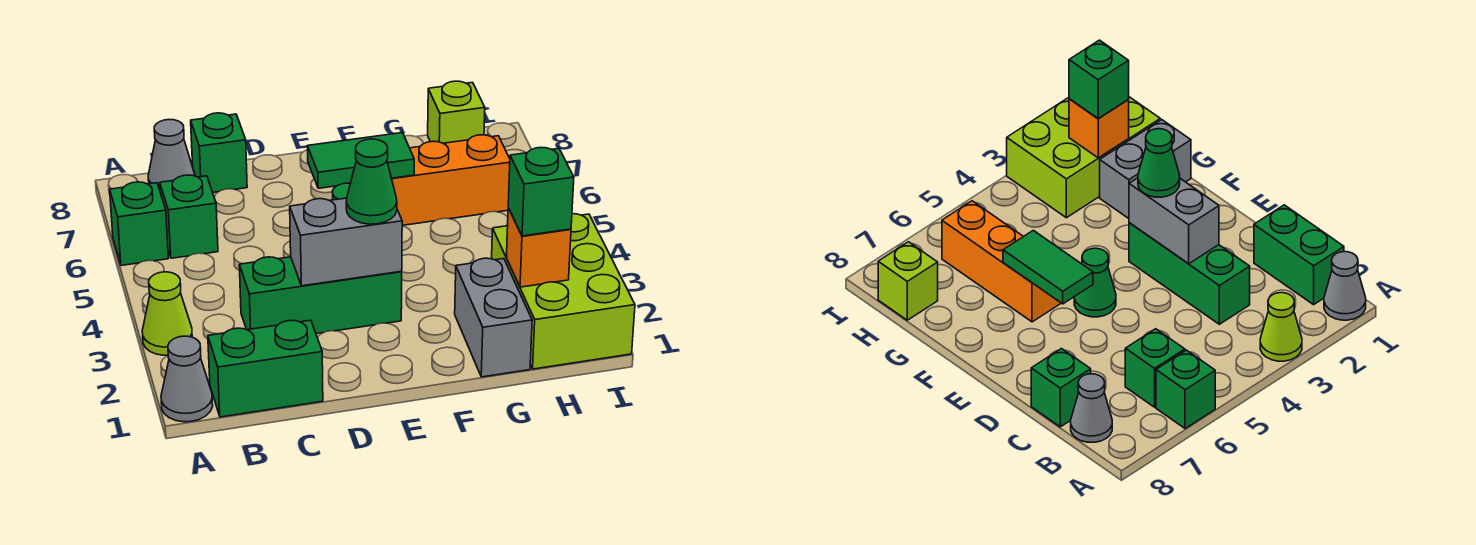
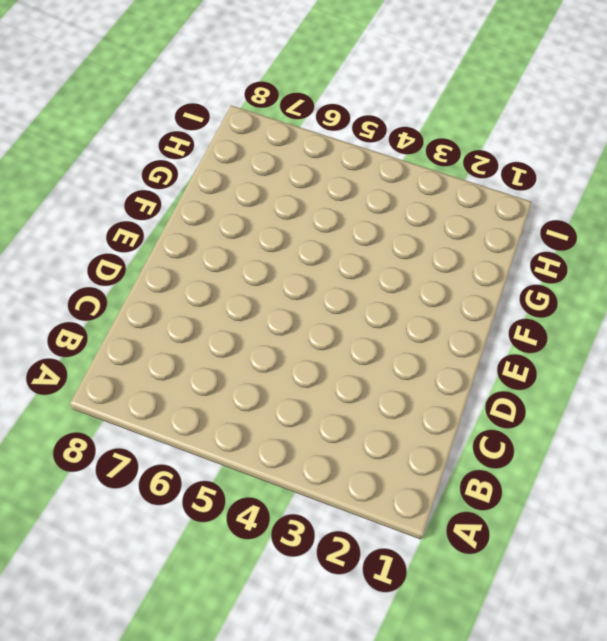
none -> grey cone A1 level 1
none -> lime cone A3 level 1
none -> green brick A6 level 1

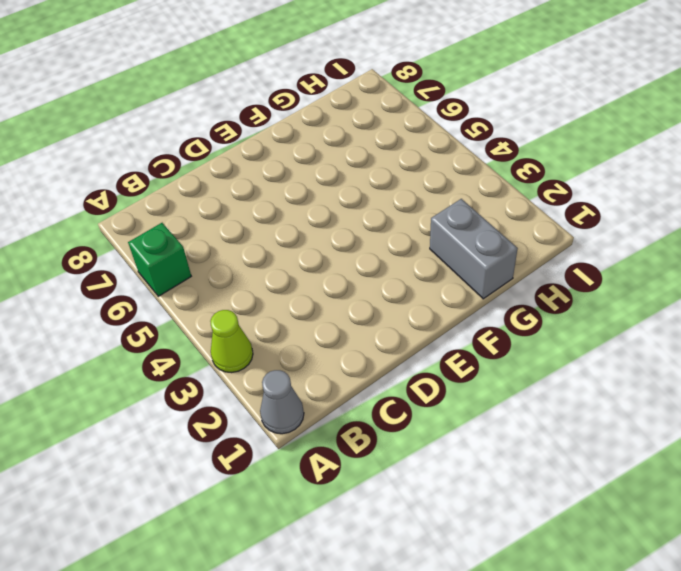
none -> green brick B1:C1 level 1
none -> green brick B6 level 1
none -> grey cone B8 level 1

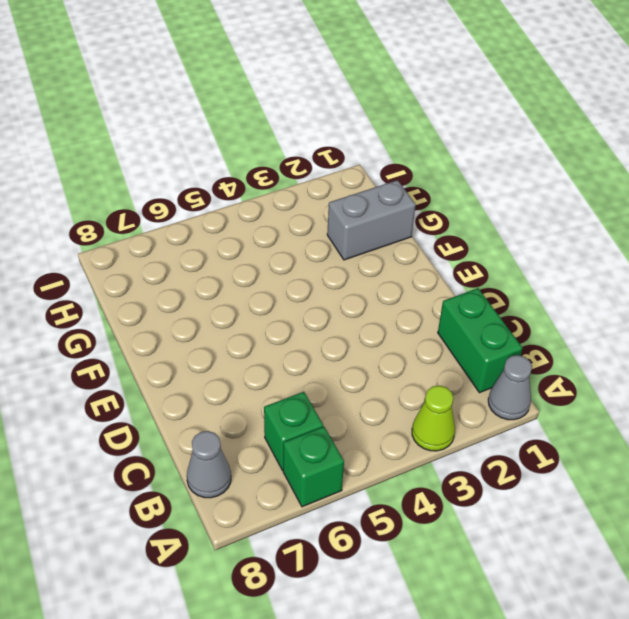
none -> green brick C3:E3 level 1
none -> green brick C8 level 1
none -> green cone E5 level 1

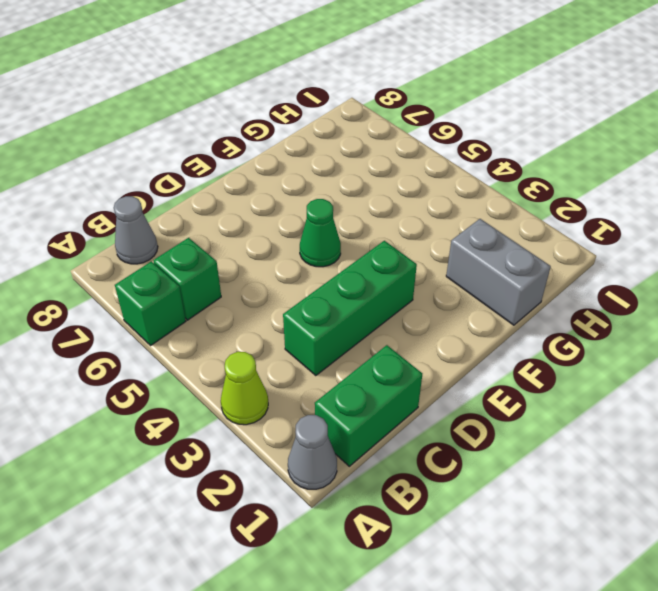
none -> green brick C8 level 1
none -> orange brick F6:H6 level 1
none -> lime brick H1:I3 level 1

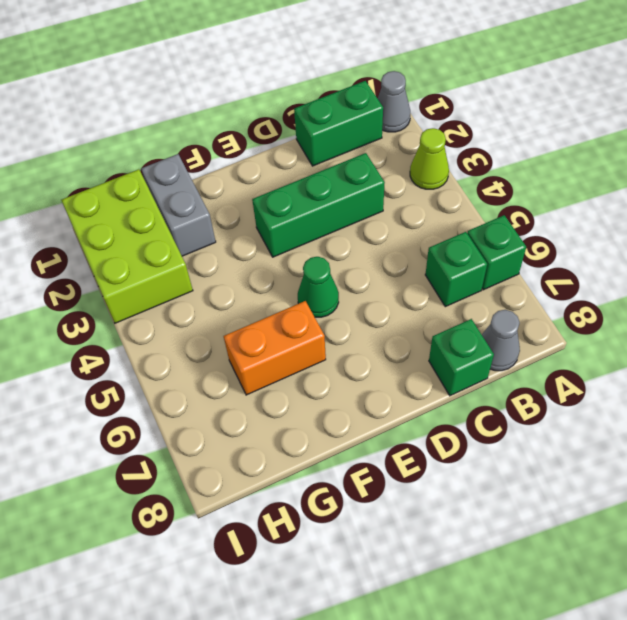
orange brick F6:G6 level 1 -> orange brick F6:H6 level 1
none -> lime brick H8 level 1
none -> grey brick D3:E3 level 2
none -> green tile E6:F6 level 2

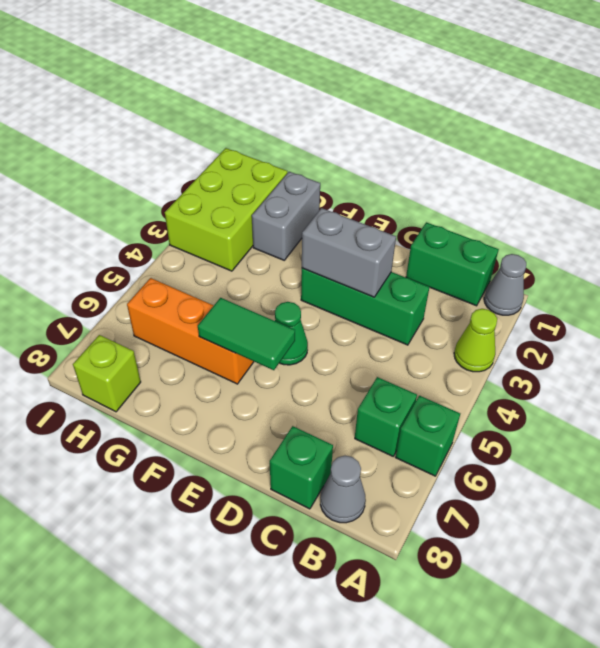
none -> orange brick H2 level 2
none -> green cone E3 level 3
none -> green brick H2 level 3

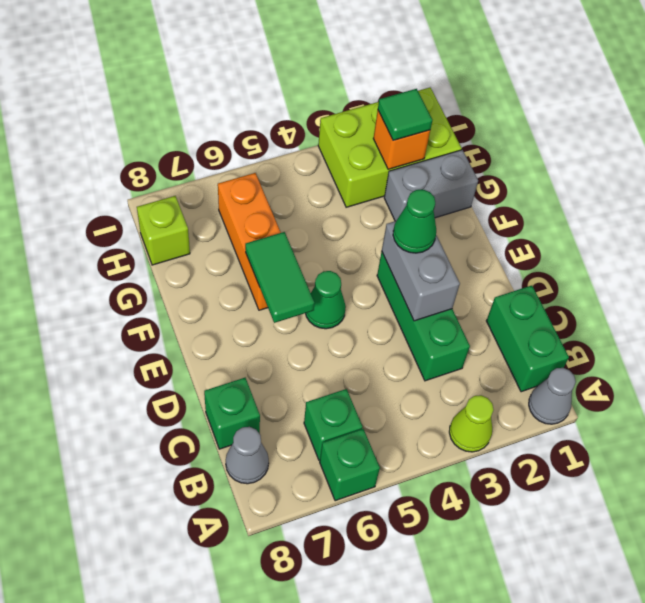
green tile H2 level 3 -> green brick H2 level 3

